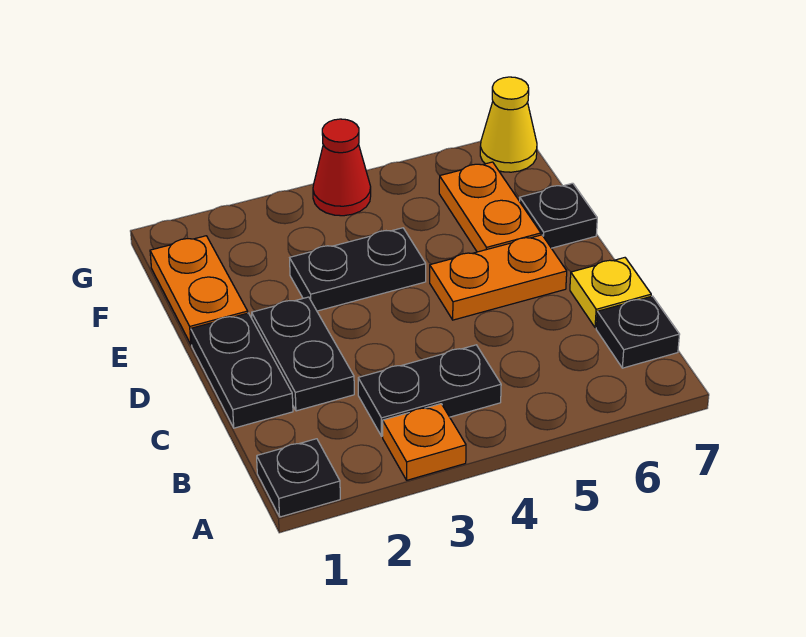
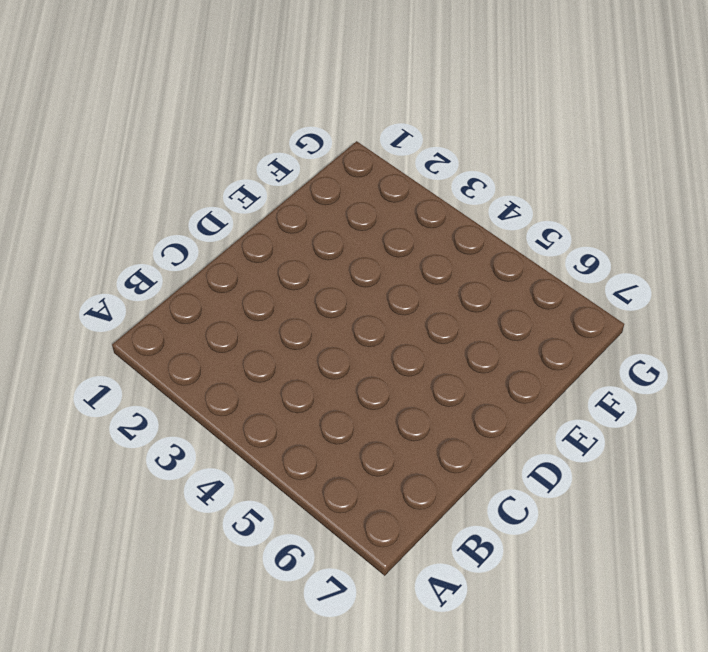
none -> black plate A1 level 1
none -> orange plate A3 level 1
none -> black plate B3:B4 level 1

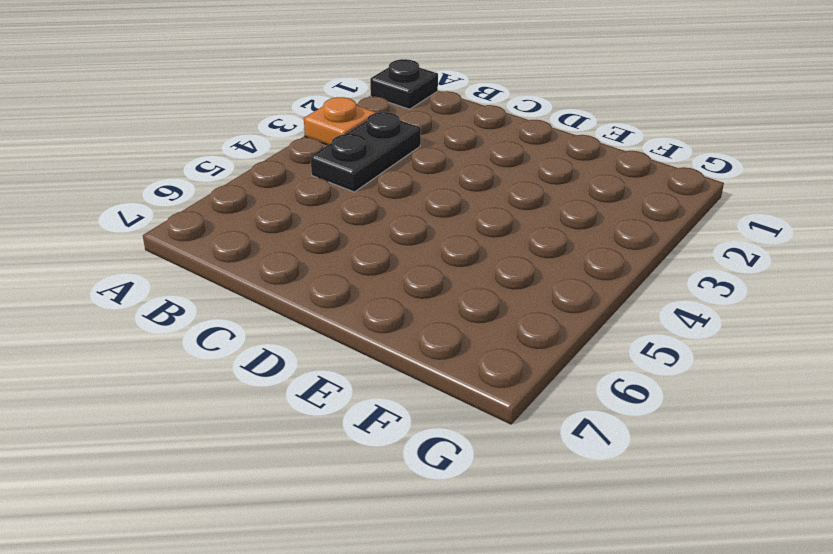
none -> black plate B7 level 1
none -> black plate C1:D1 level 1
none -> black plate C2:D2 level 1

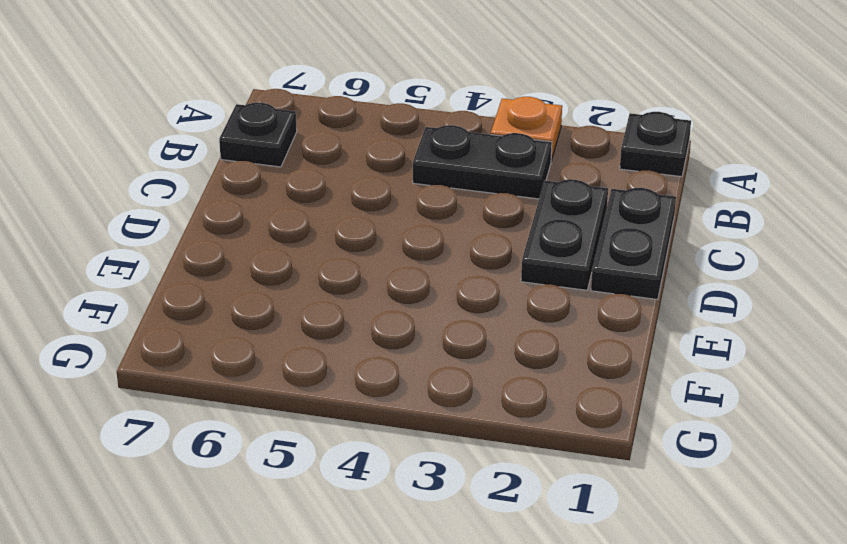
none -> yellow plate C7 level 1
none -> orange plate D5:D6 level 1
none -> orange plate E1:F1 level 1

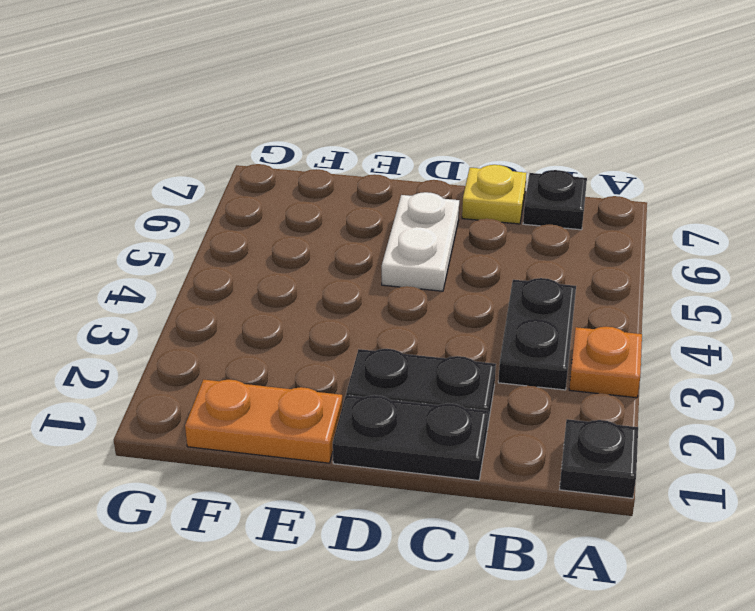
white plate D5:D6 level 1 -> orange plate D5:D6 level 1
none -> black plate E3:E4 level 1
none -> orange plate E6:F6 level 1
none -> black plate E7 level 1

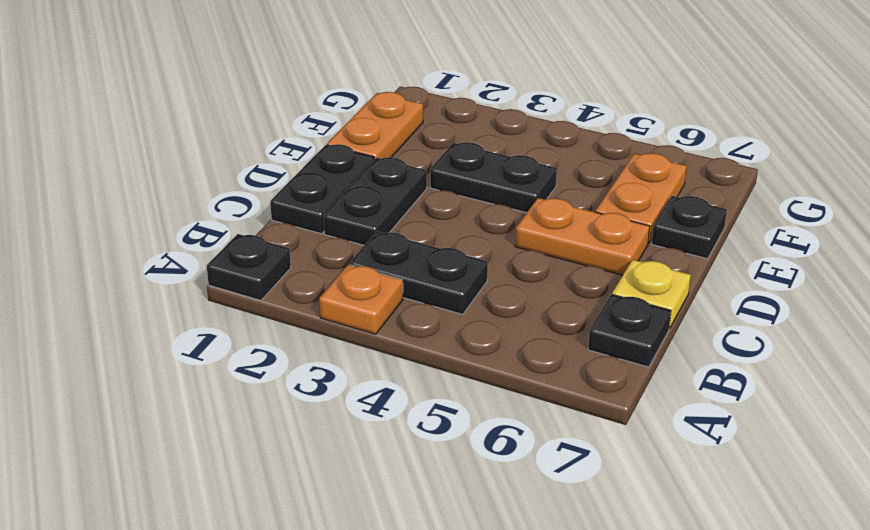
none -> red cone G4 level 1
none -> yellow cone G7 level 1

